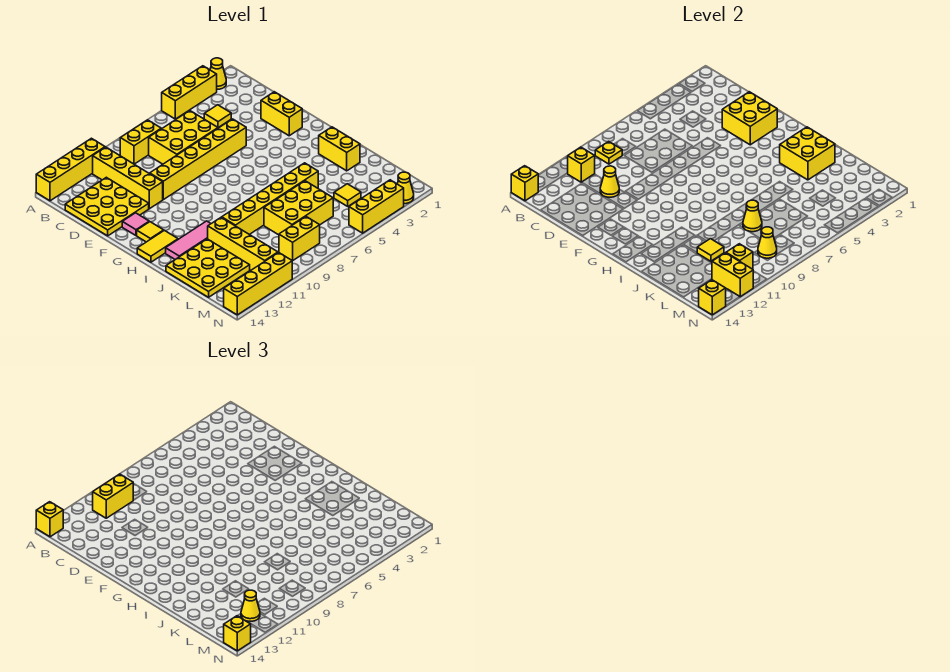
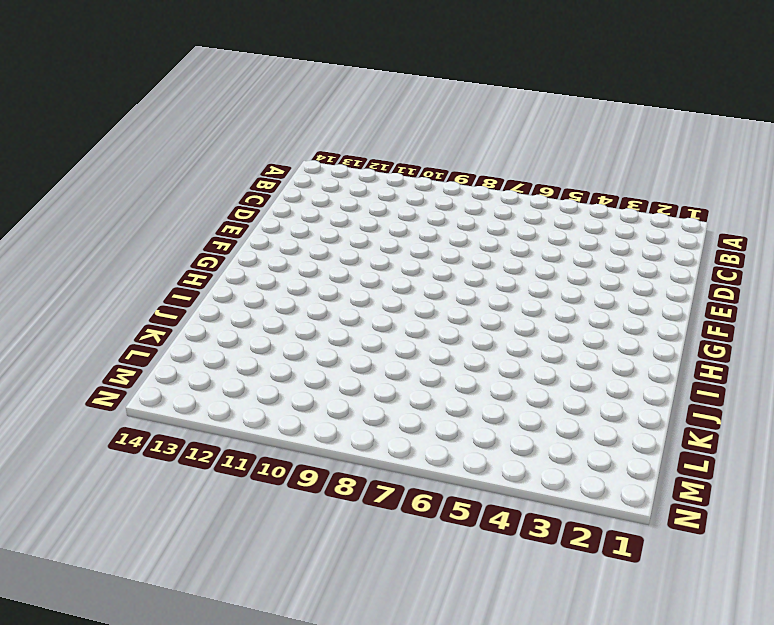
none -> yellow cone A2 level 1
none -> yellow brick A3:A5 level 1
none -> yellow brick A11:A14 level 1
none -> yellow brick B8:B9 level 1

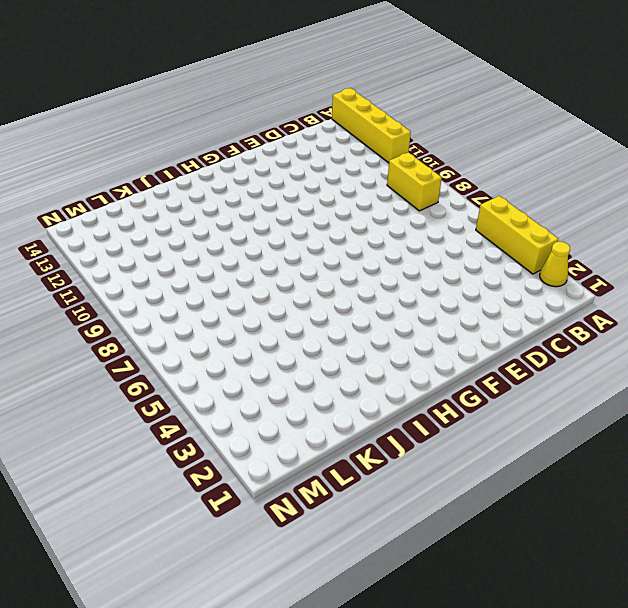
none -> yellow brick B11:E11 level 1
none -> yellow tile C4 level 1
none -> yellow brick C6:D8 level 1
none -> yellow plate C12:E14 level 1

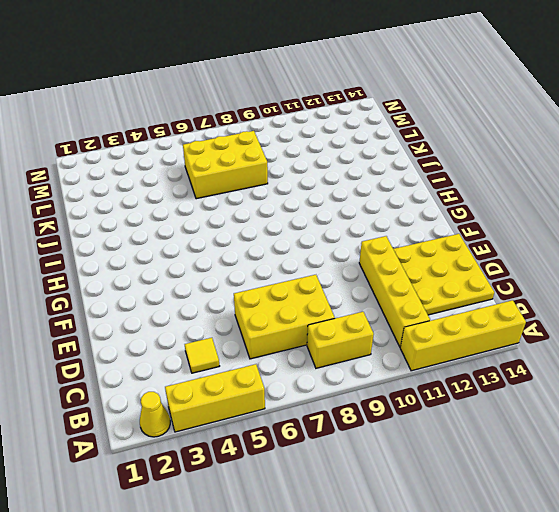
none -> yellow brick E2:F2 level 1
none -> yellow brick E5:E10 level 1
none -> pink tile F13 level 1
none -> yellow tile G13 level 1

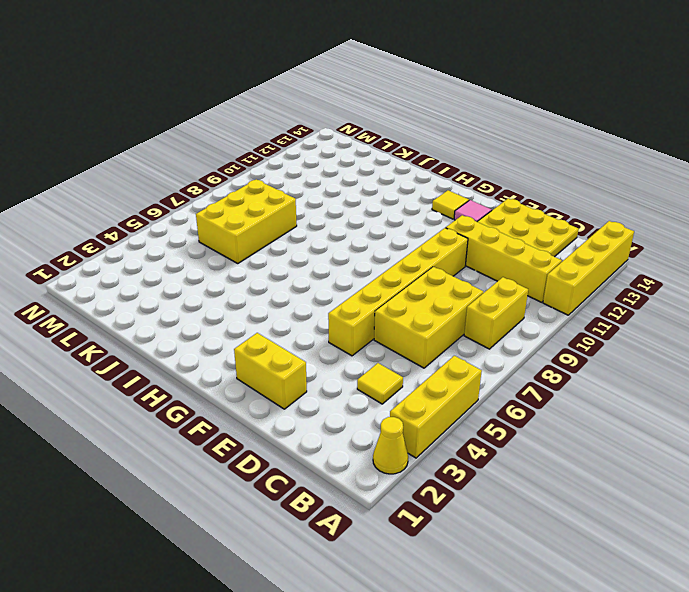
none -> yellow tile H13:H14 level 1
none -> yellow brick I2:J2 level 1
none -> pink tile I11:I13 level 1
none -> yellow brick J5:J10 level 1

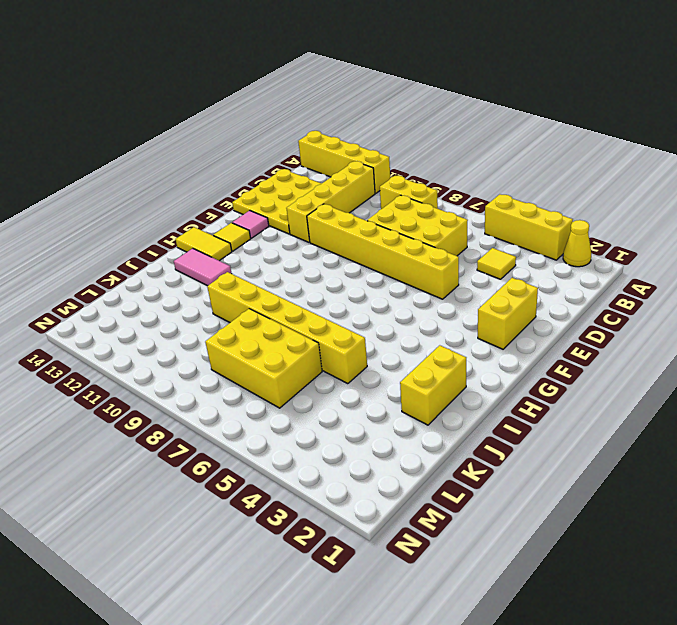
pink tile I12:I13 level 1 -> pink tile I11:I13 level 1
none -> yellow brick J11:M11 level 1
none -> yellow plate J12:L14 level 1
none -> yellow tile L4 level 1
none -> yellow brick M8:M9 level 1

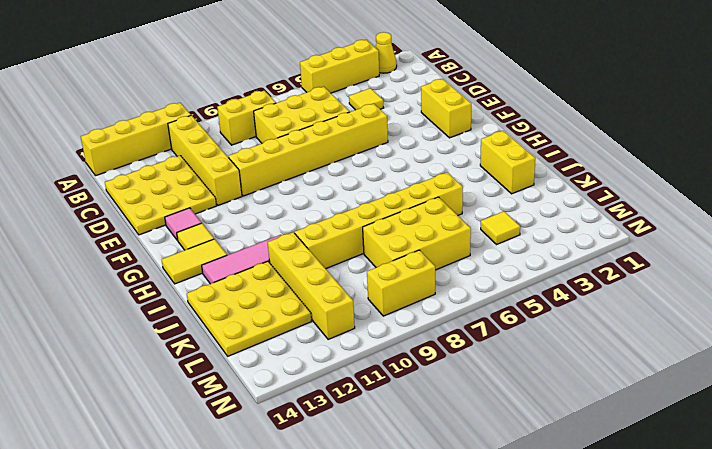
none -> yellow cone N2 level 1
none -> yellow brick N3:N5 level 1
none -> yellow brick N11:N14 level 1
none -> yellow brick A14 level 2

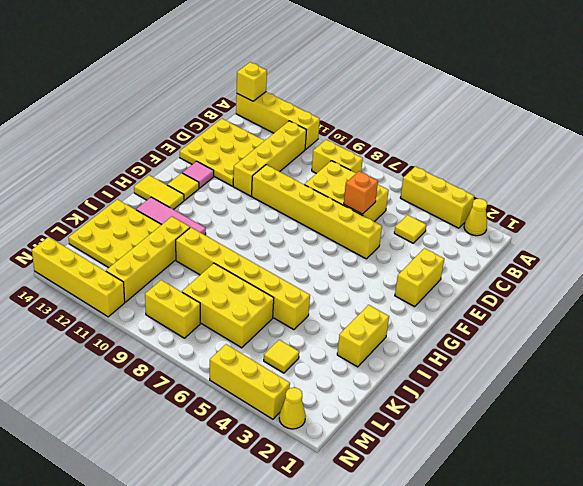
orange brick D6 level 2 -> none
none -> yellow plate B9 level 2
none -> yellow brick B11 level 2
none -> yellow cone D11 level 2
none -> yellow brick E2:F3 level 2

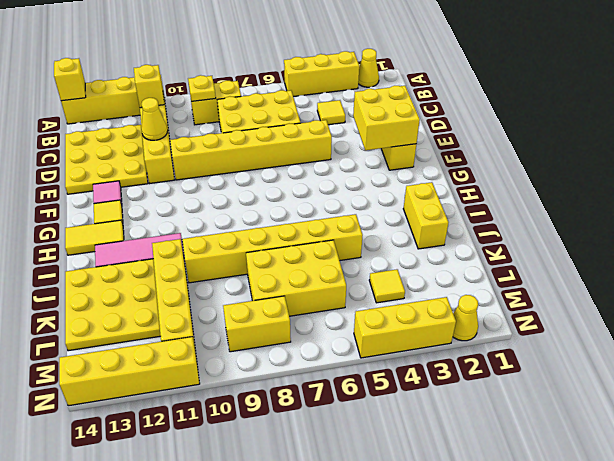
none -> yellow brick I2:J3 level 2
none -> yellow cone K8 level 2
none -> yellow tile K11 level 2
none -> yellow cone M9 level 2

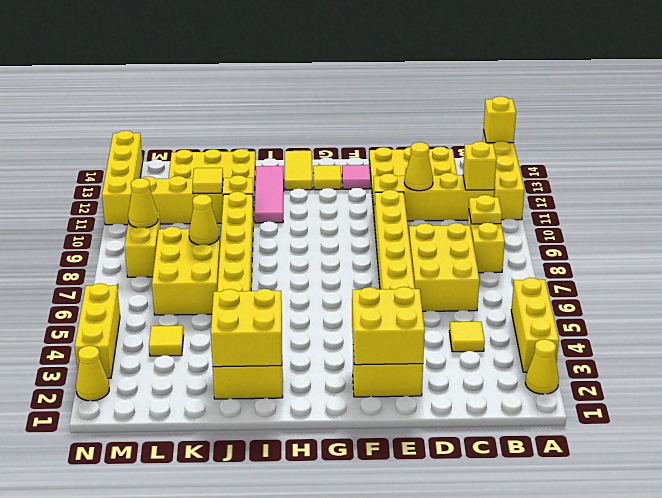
none -> yellow brick M11 level 2
none -> yellow brick M12:N12 level 2
none -> yellow brick N14 level 2
none -> yellow brick A14 level 3

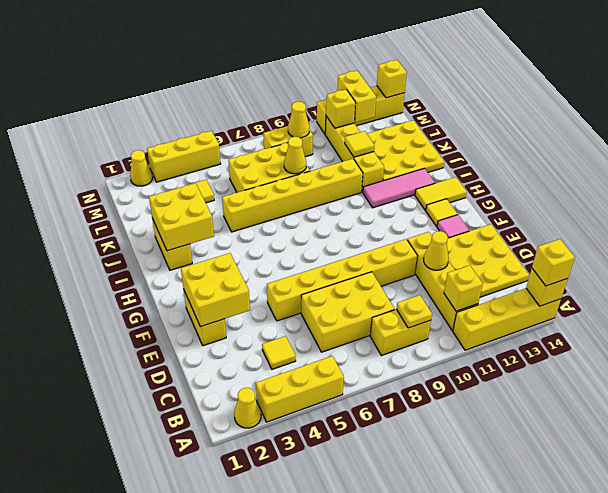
none -> yellow brick B10:B11 level 3
none -> yellow cone M12 level 3
none -> yellow brick N14 level 3

